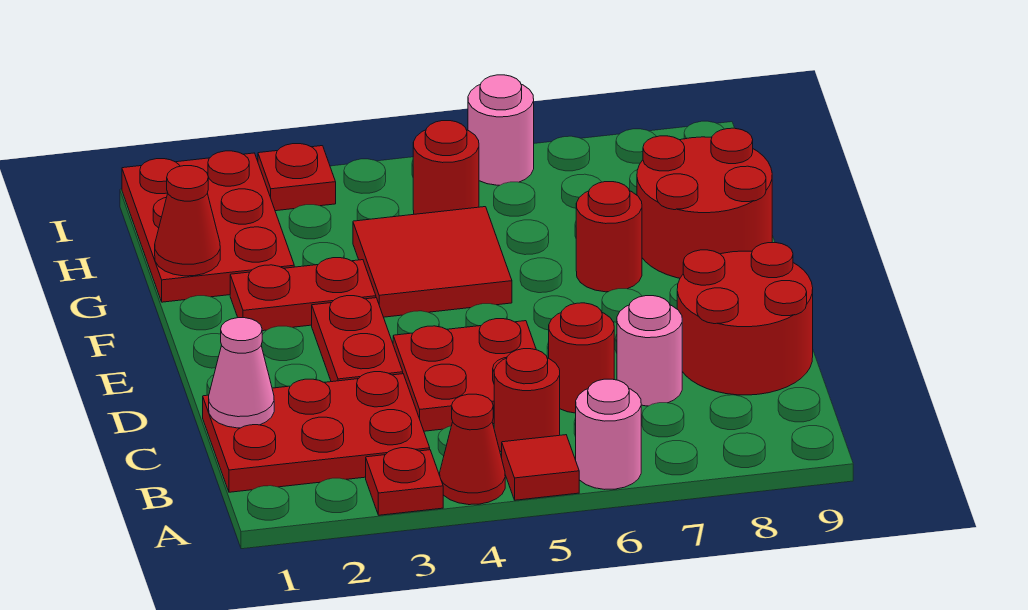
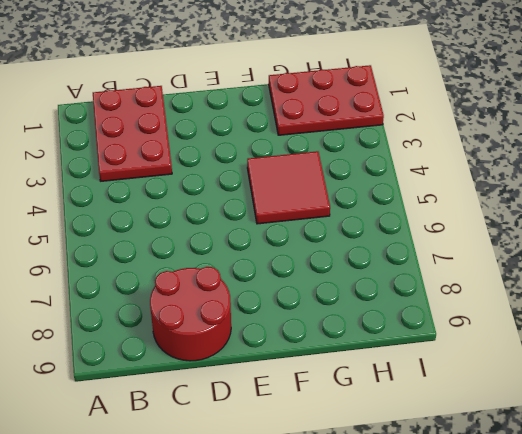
none -> red plate A3 level 1
none -> red cone A4 level 1
none -> red tile A5 level 1

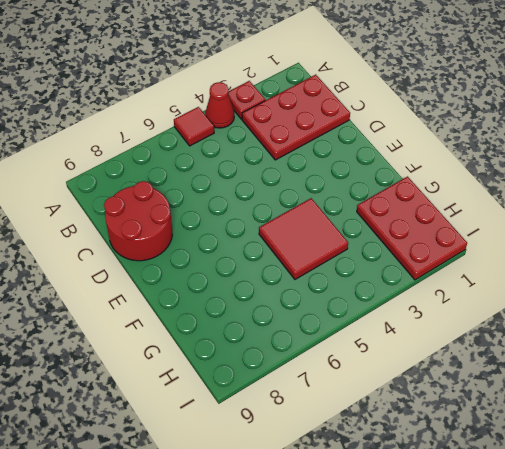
none -> pink round brick A6 level 1
none -> red round brick B5 level 1
none -> red plate C4:D5 level 1

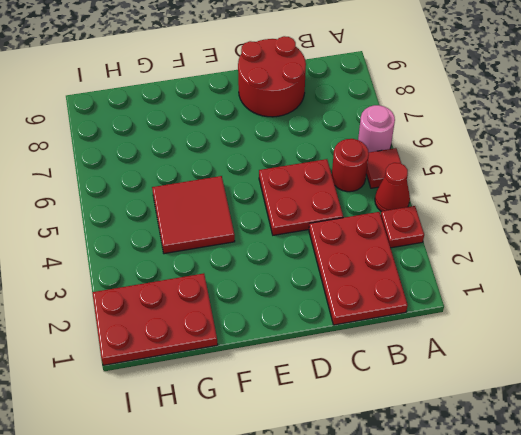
none -> red round brick C6 level 1
none -> pink round brick C7 level 1
none -> red plate D3:E3 level 1

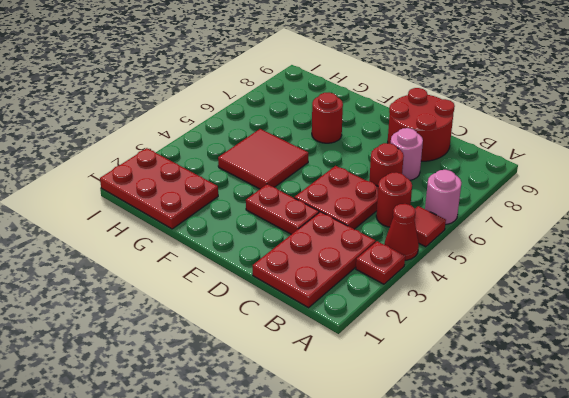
none -> red plate F2:F3 level 1
none -> red round brick F8:G9 level 1
none -> red round brick H5 level 1

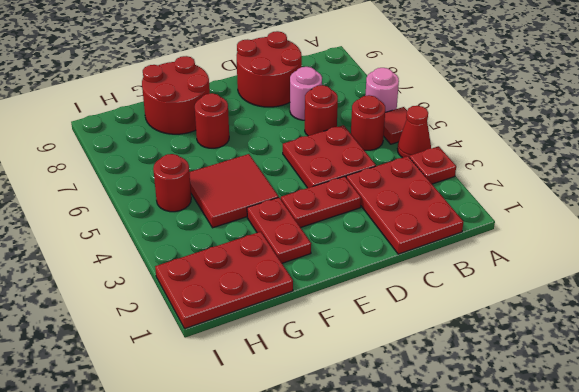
none -> red plate I3 level 1
none -> pink round brick I6 level 1
none -> pink cone C1 level 2

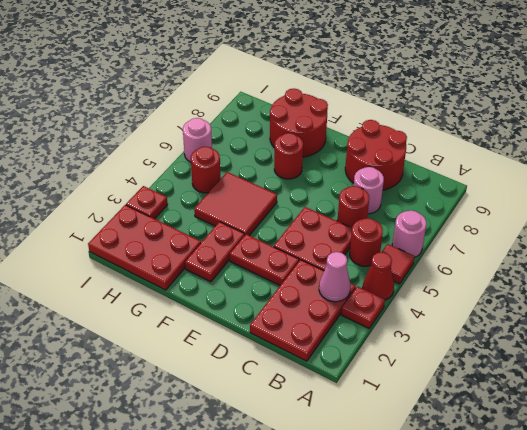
pink cone B3 level 2 -> pink cone C1 level 2
none -> red cone G1 level 2

